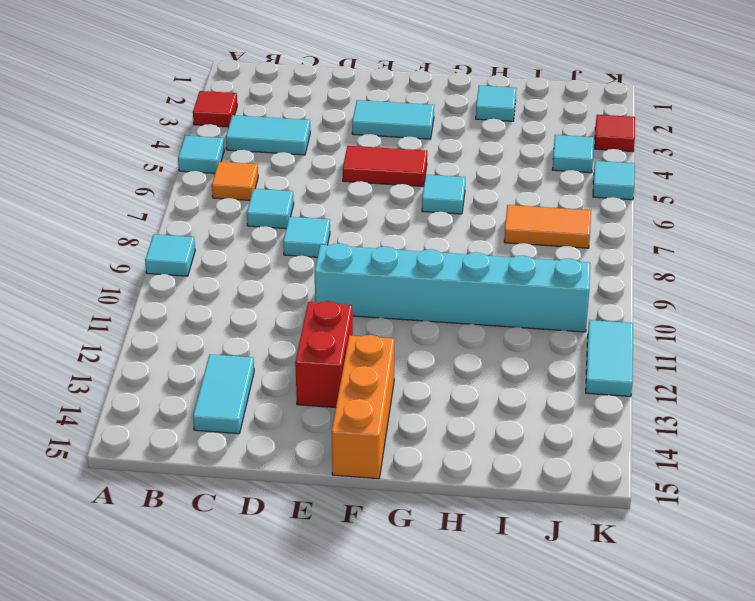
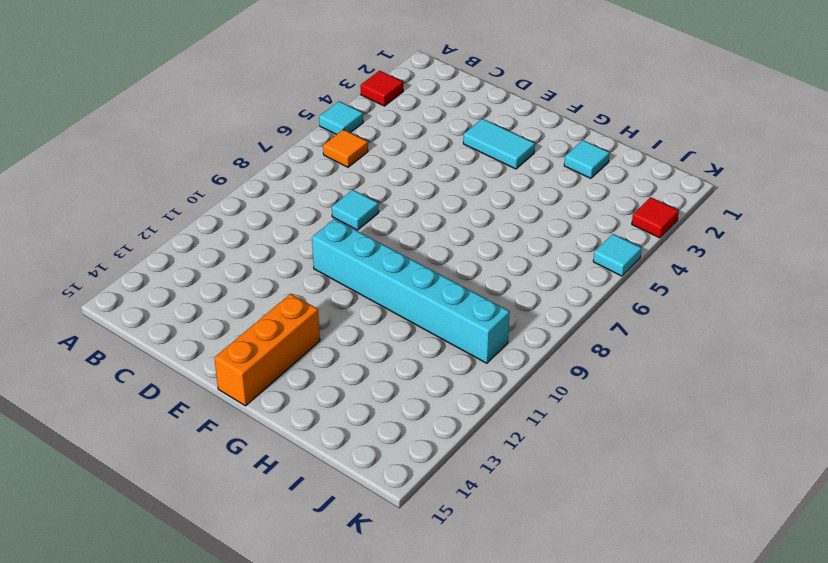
none -> cyan tile A9 level 1
none -> cyan tile B4:C4 level 1
none -> cyan tile C7 level 1

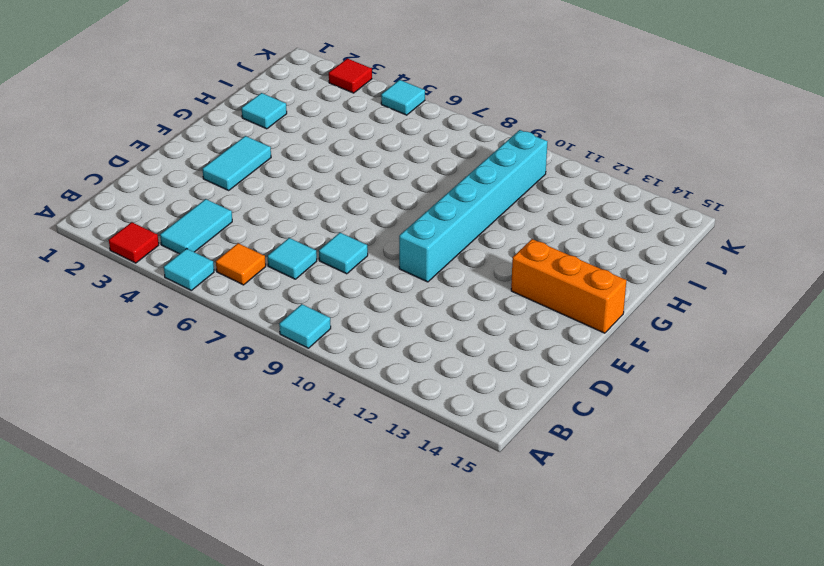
none -> cyan tile C13:C14 level 1
none -> red tile E5:F5 level 1
none -> red brick E12:E13 level 1

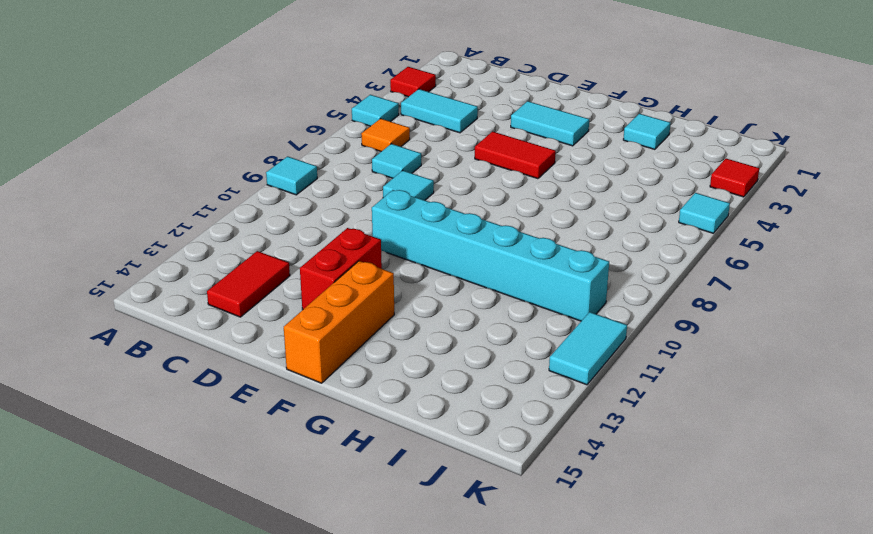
red tile C13:C14 level 1 -> cyan tile C13:C14 level 1
none -> cyan tile G6 level 1
none -> orange tile I7:J7 level 1
none -> cyan tile J4 level 1

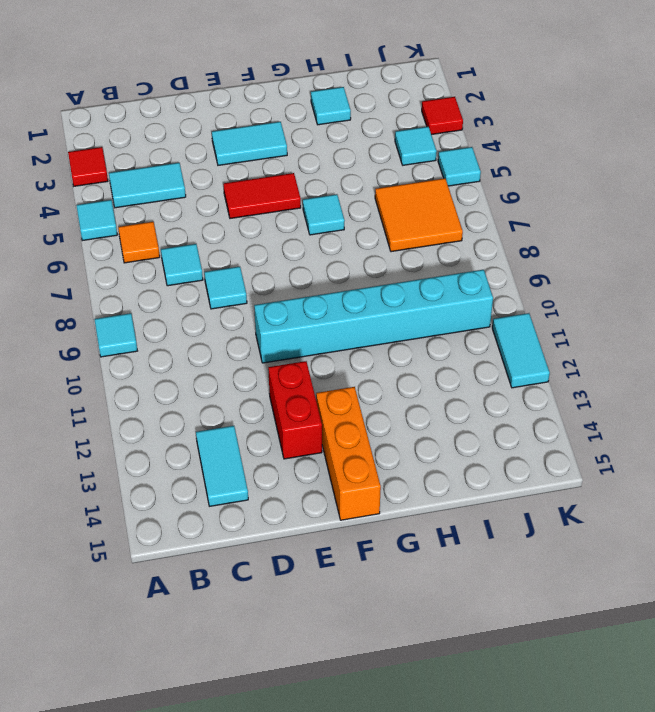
orange tile I6:J7 level 1 -> orange tile I7:J7 level 1

